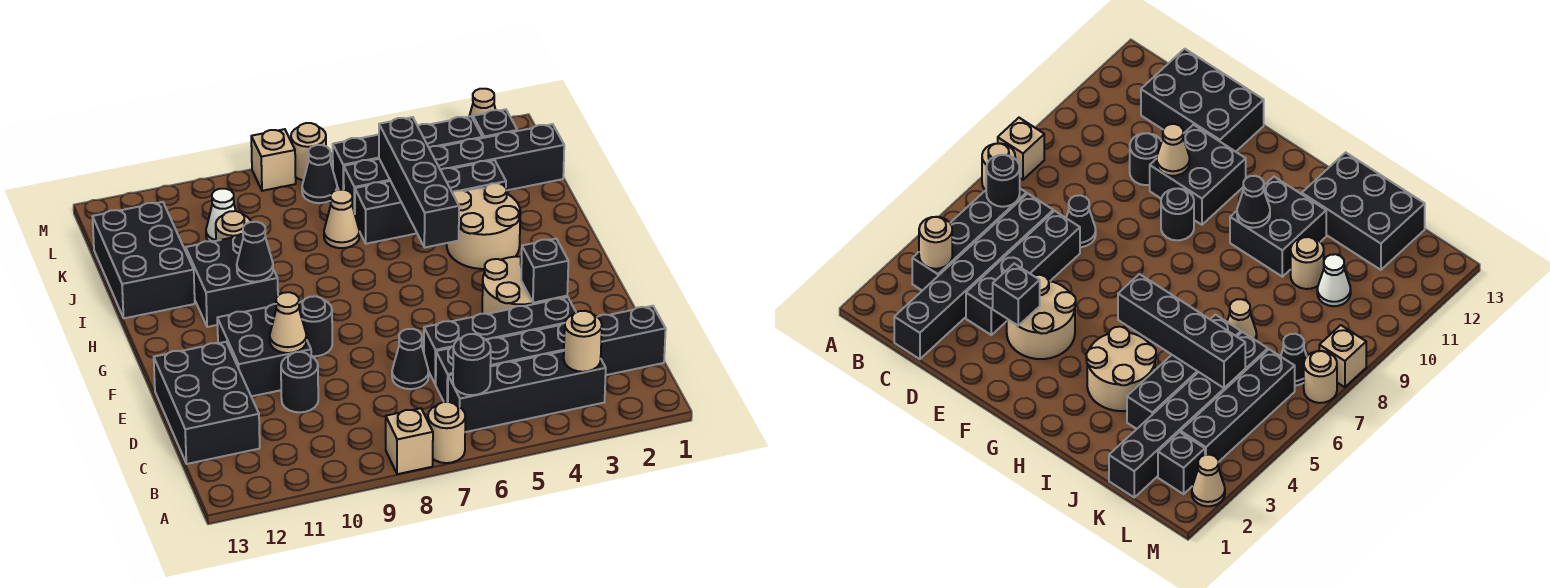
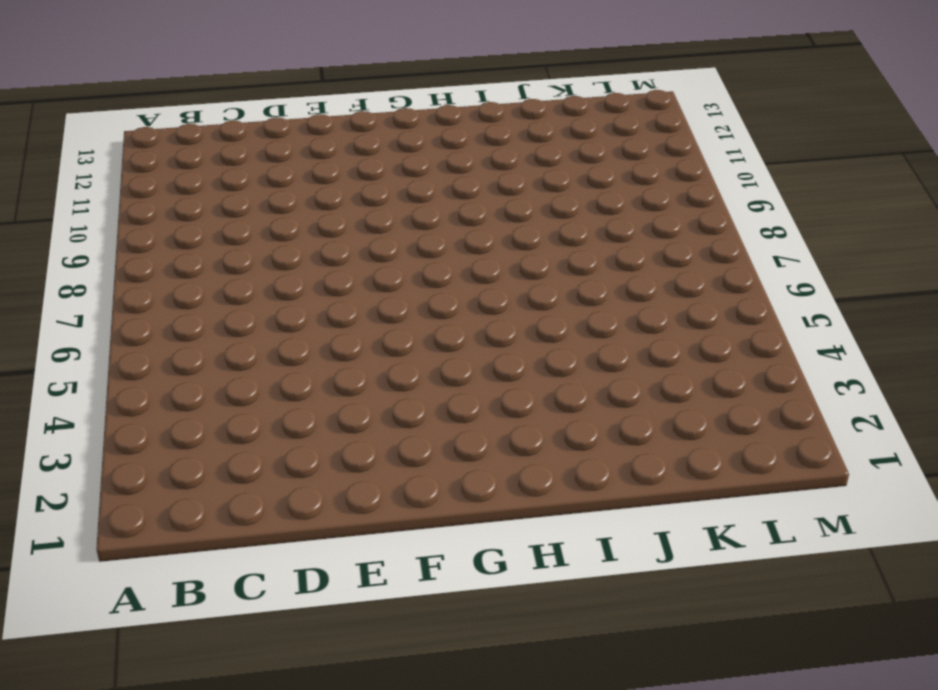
none -> tan round brick A7 level 1
none -> tan brick A8 level 1
none -> black brick B3:B6 level 1
none -> black brick C1:C6 level 1

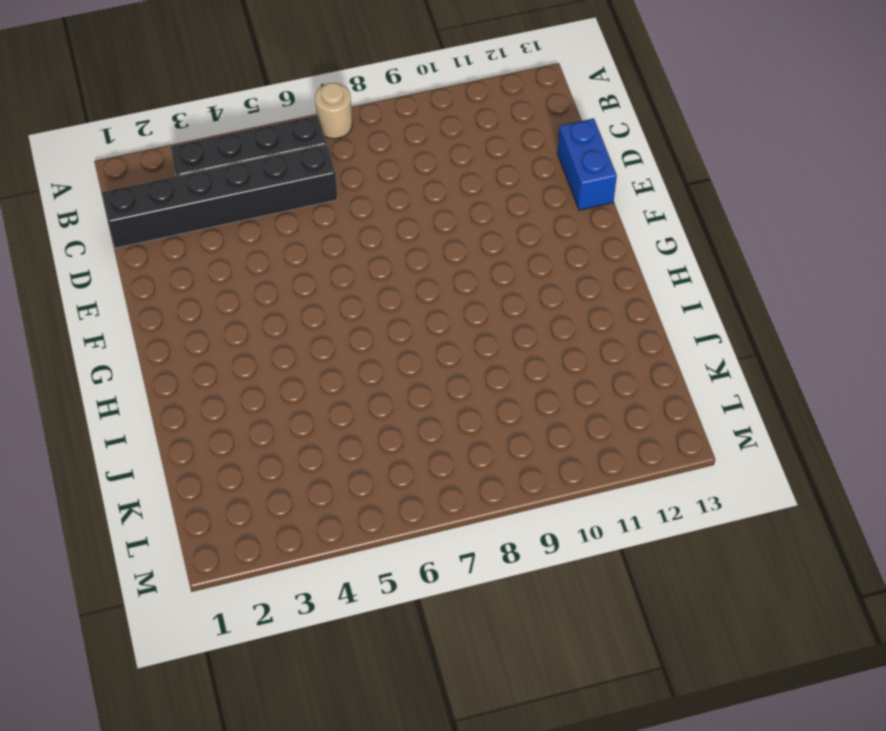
blue brick D13:E13 level 1 -> black brick C12:E13 level 1
none -> tan brick A8 level 1
none -> black brick D3:D6 level 1
none -> black cone D7 level 1
none -> black round brick D10 level 1

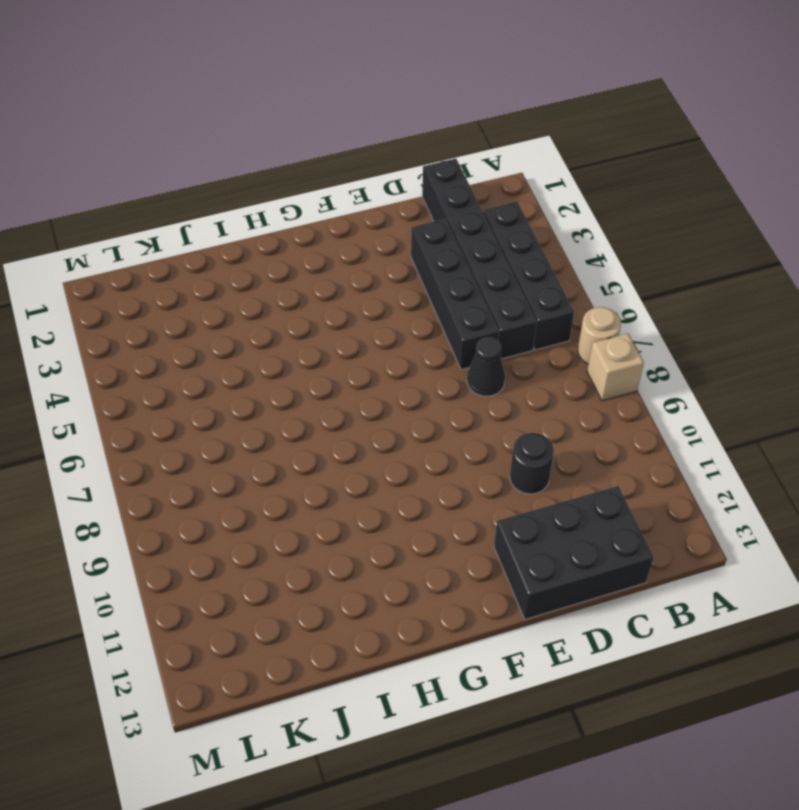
none -> tan round brick E3:F4 level 1
none -> black brick E10:F11 level 1
none -> black round brick F9 level 1
none -> tan round brick H3:I4 level 1

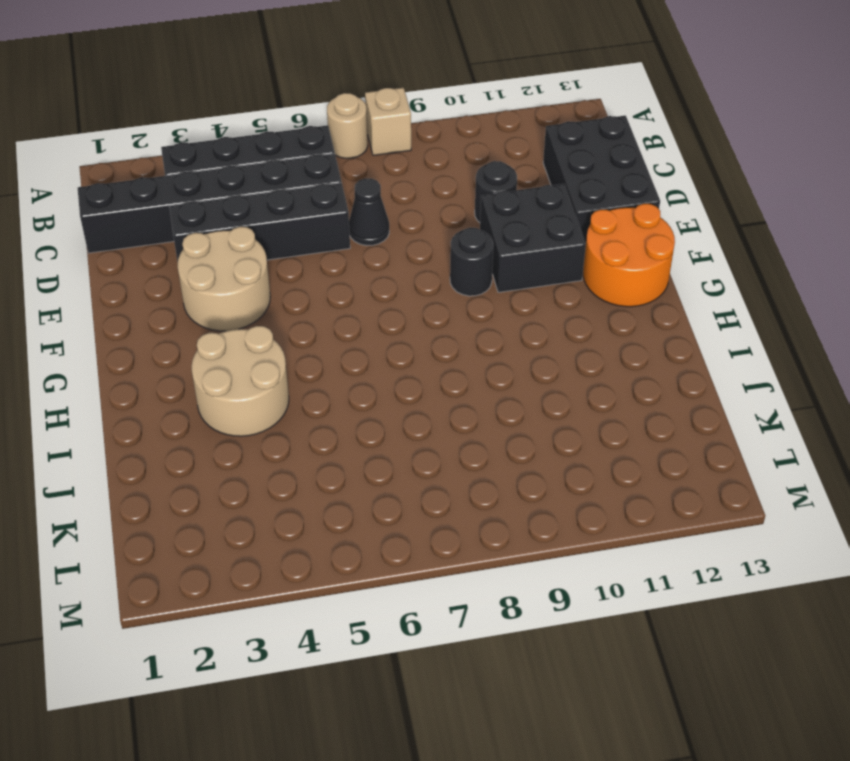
orange round brick F12:G13 level 1 -> none
none -> black brick H10:I11 level 1
none -> black brick I12:K13 level 1
none -> black brick J3:J6 level 1
none -> tan cone J7 level 1

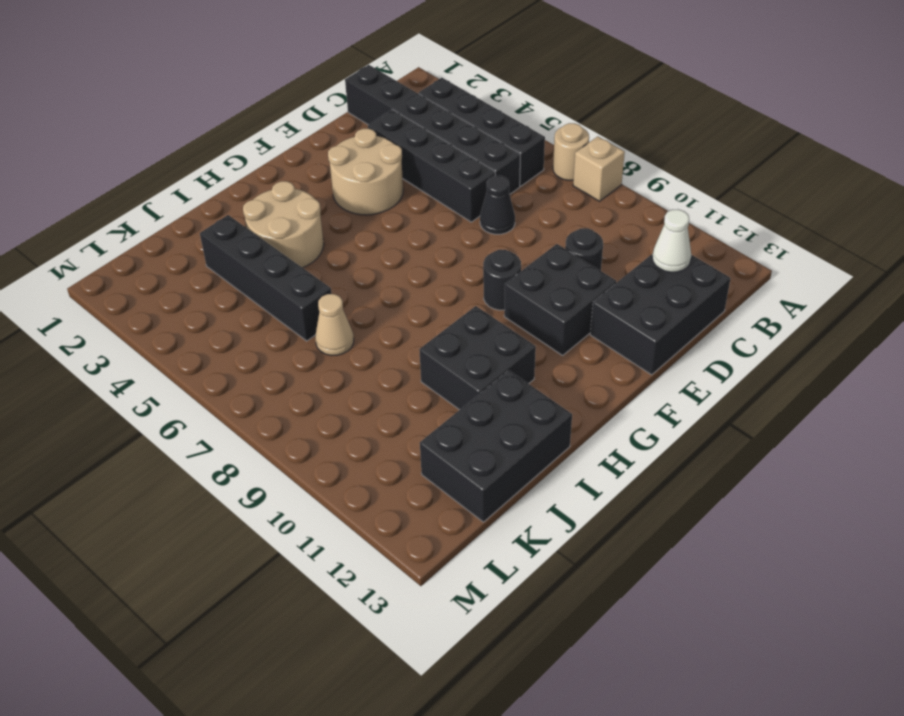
white cone C12 level 2 -> white cone K10 level 1
none -> tan round brick J10 level 1
none -> black brick K1:K6 level 1
none -> black brick L2 level 1
none -> black brick L3:L6 level 1

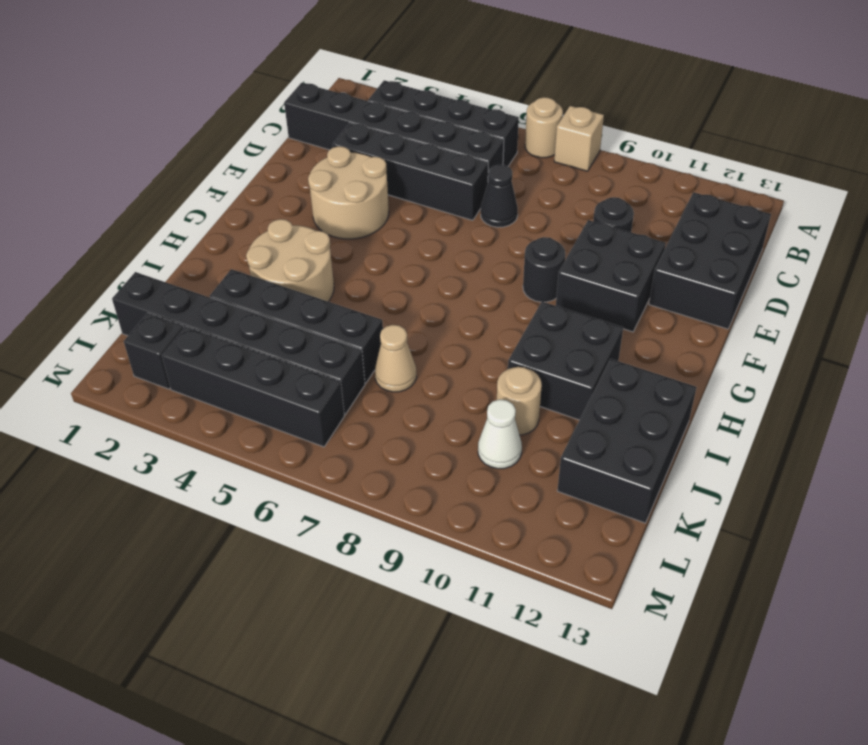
none -> black cone L7 level 1
none -> tan cone M2 level 1
none -> tan round brick M7 level 1
none -> tan brick M8 level 1

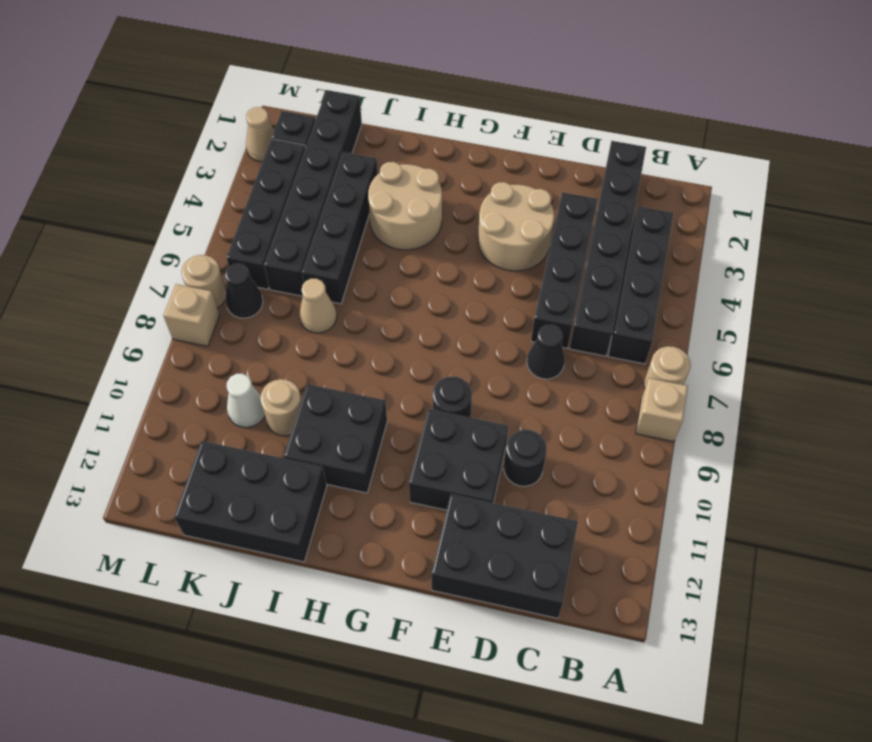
none -> tan round brick B3 level 2
none -> black round brick B6 level 2
none -> black brick E3 level 2
none -> tan cone E10 level 2

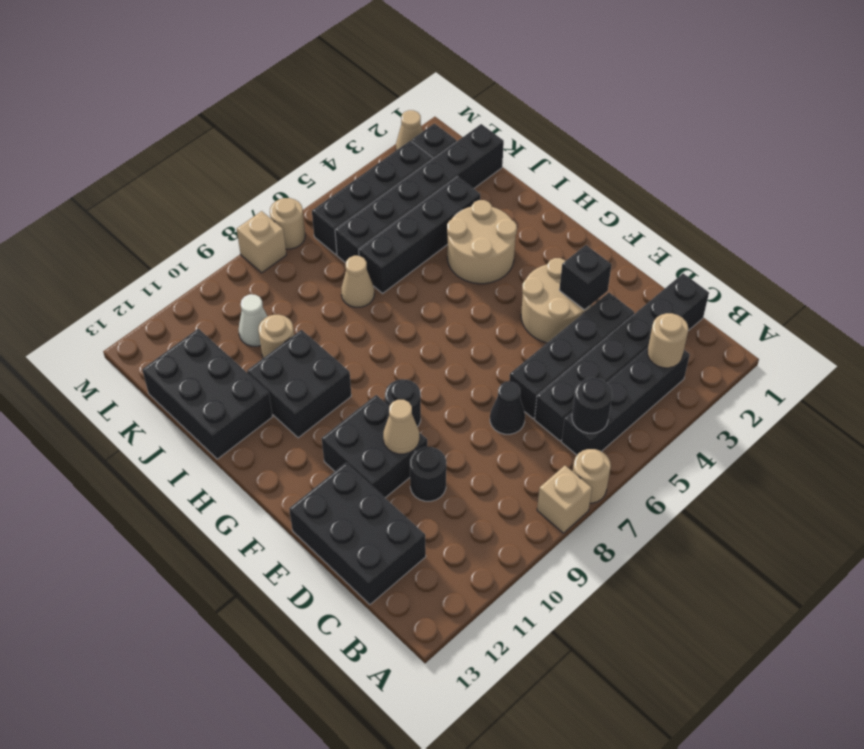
none -> black cone L7 level 1
none -> black brick H5:K5 level 2
none -> black cone H10 level 2

